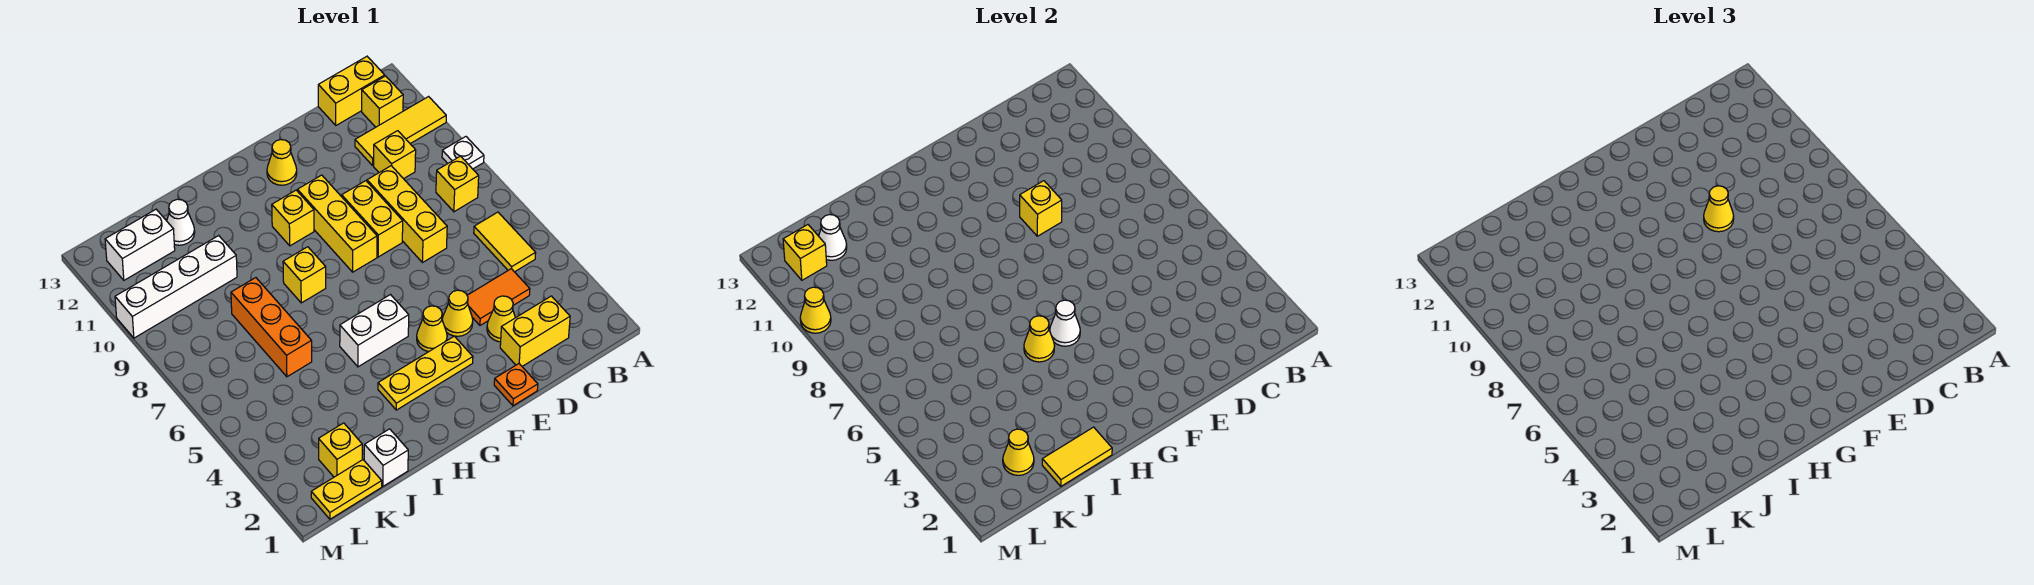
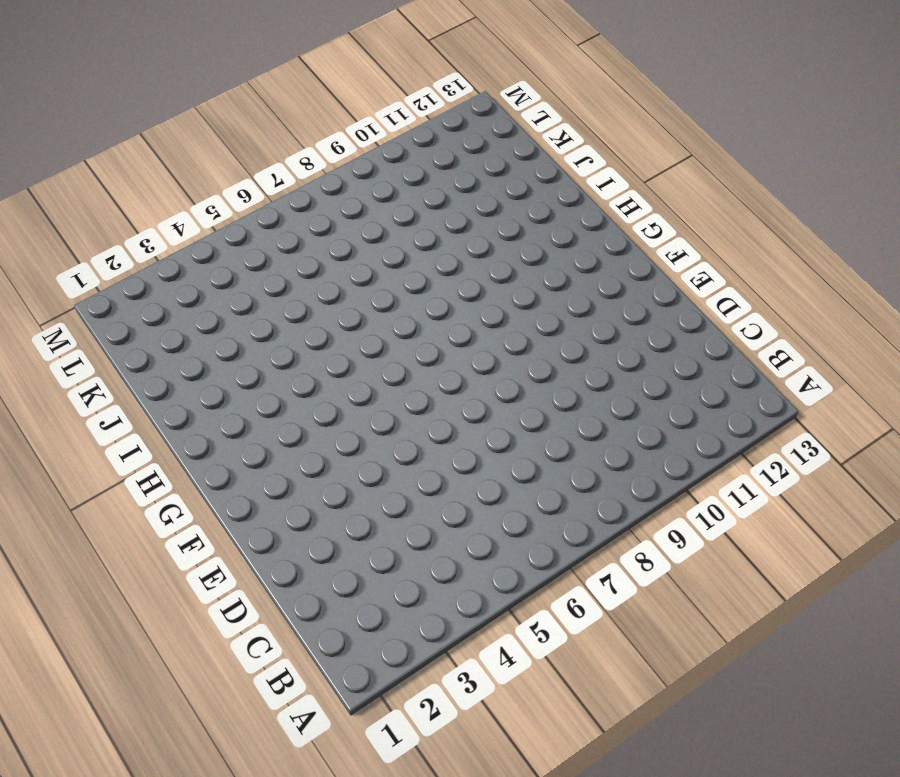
none -> white plate A9 level 1
none -> yellow tile A11:C11 level 1
none -> yellow tile B5:B6 level 1
none -> yellow brick B8 level 1

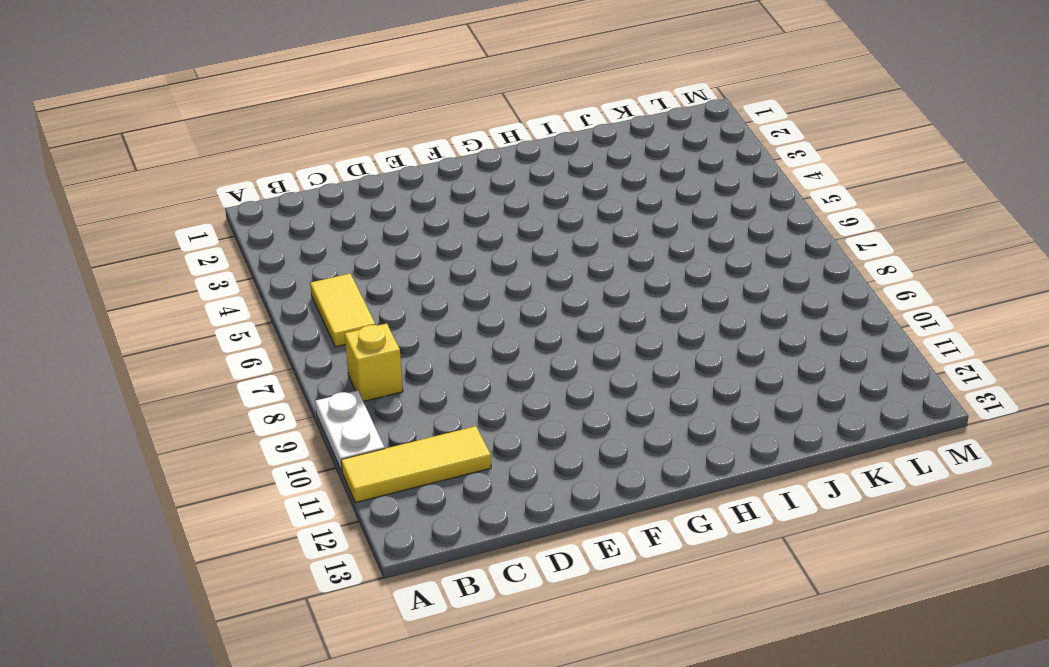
white plate A9:A10 level 1 -> white plate A9 level 1
none -> yellow brick B12 level 1
none -> yellow brick B13:C13 level 1
none -> yellow brick C2:D2 level 1
none -> orange tile C4:D4 level 1

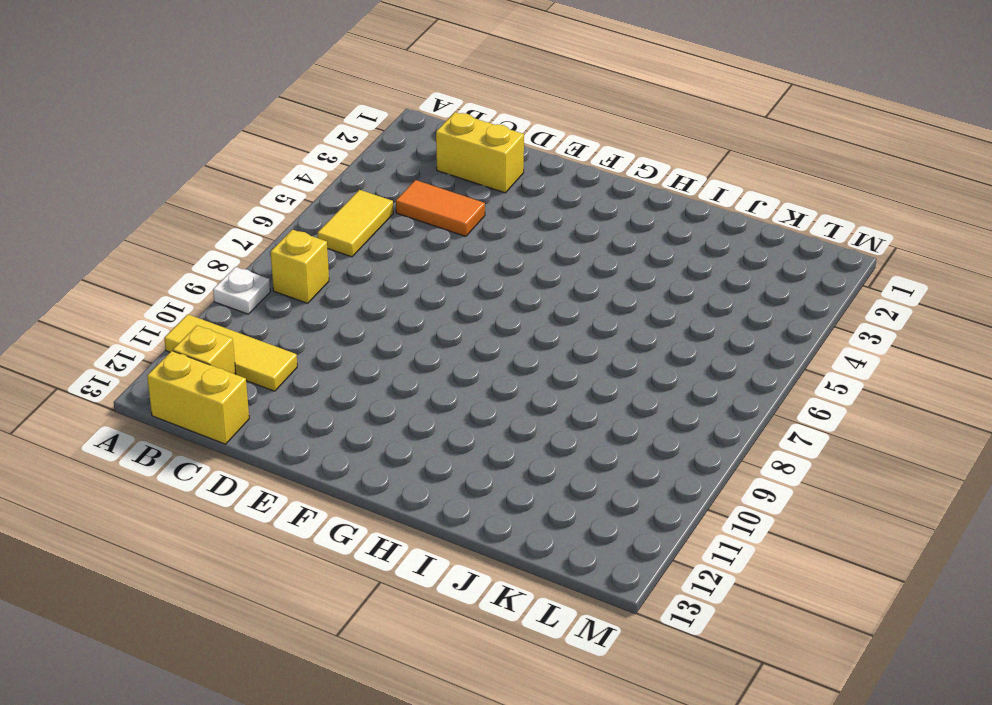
none -> yellow brick C10 level 1
none -> yellow cone D3 level 1
none -> yellow brick D7:D9 level 1
none -> orange plate E1 level 1

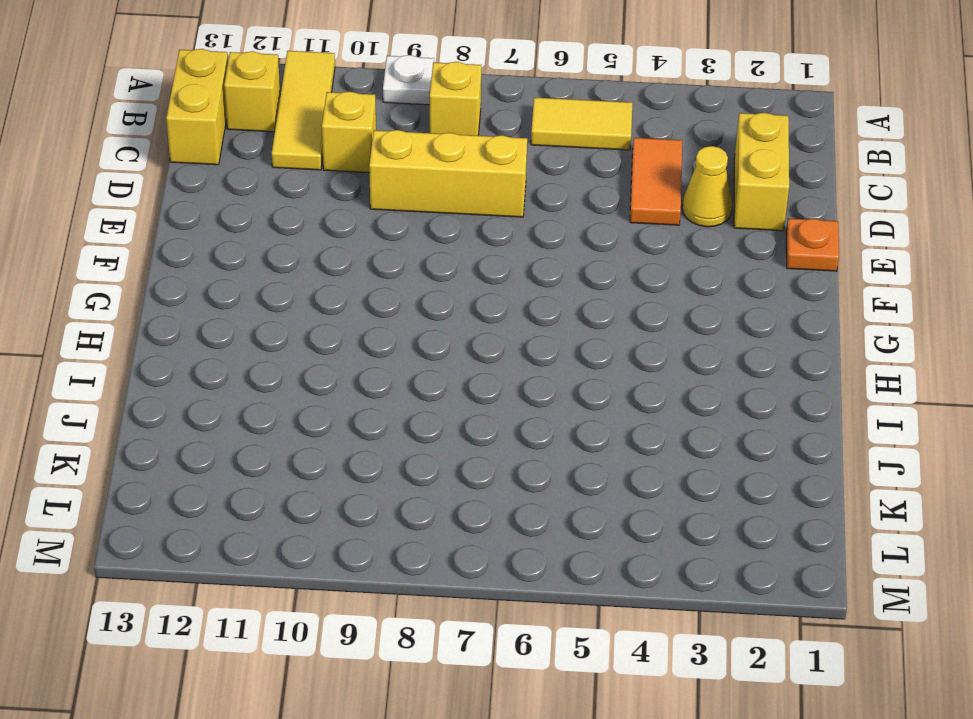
none -> yellow cone E4 level 1
none -> yellow brick E8:E9 level 1
none -> yellow plate F3:H3 level 1
none -> yellow cone F4 level 1

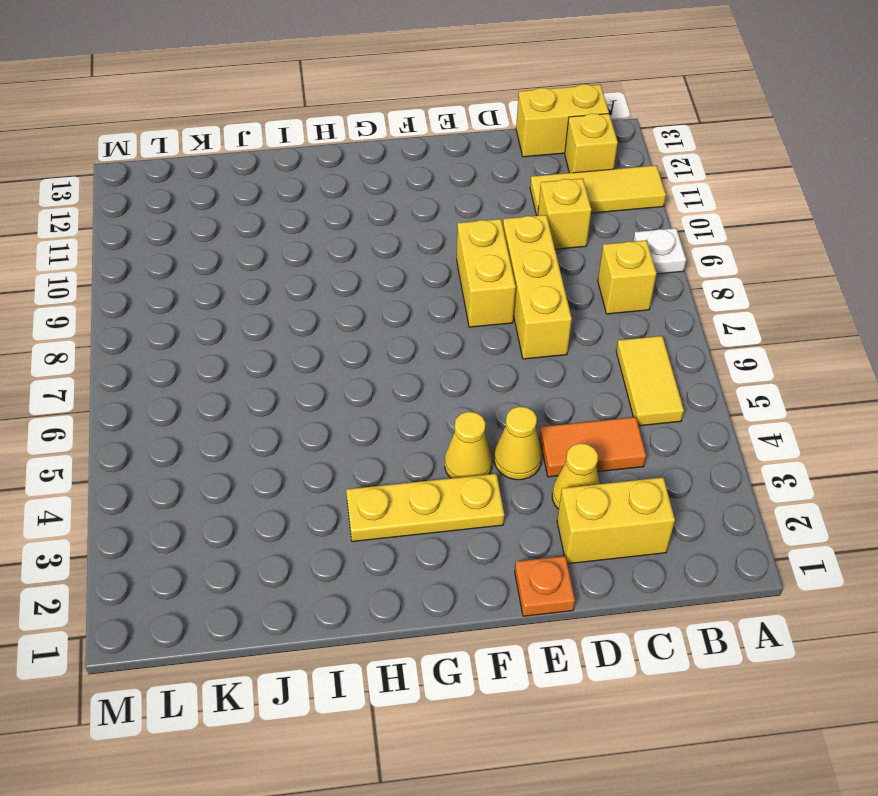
none -> yellow brick F8:F10 level 1
none -> yellow cone F12 level 1
none -> white brick G5:H5 level 1
none -> yellow brick G10 level 1

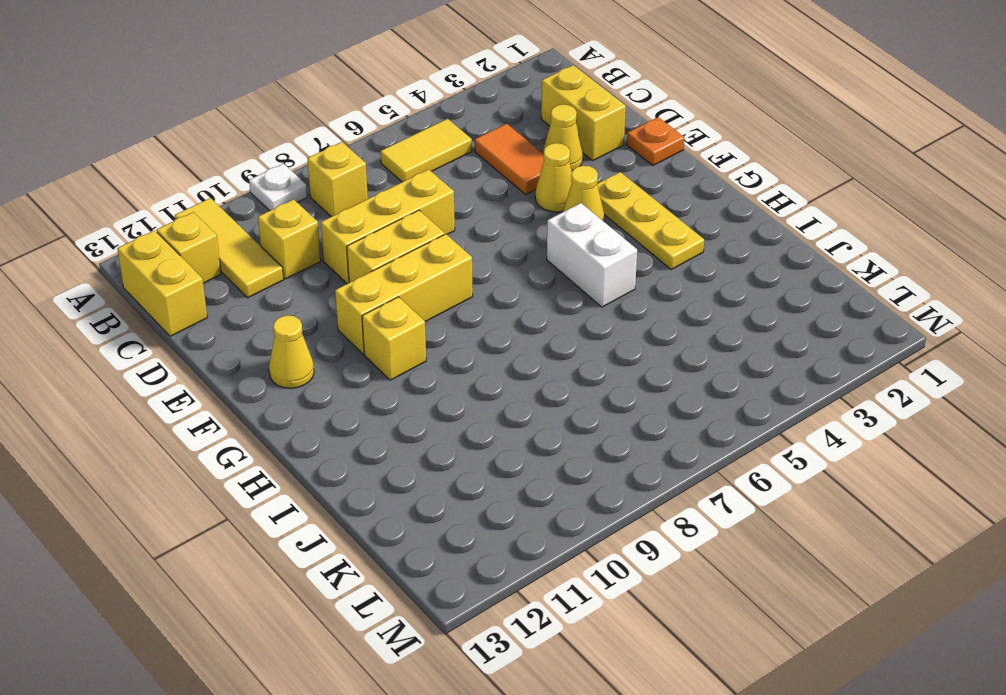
none -> yellow brick H8 level 1
none -> white brick J1 level 1
none -> orange brick J6:J8 level 1
none -> white brick J10:M10 level 1

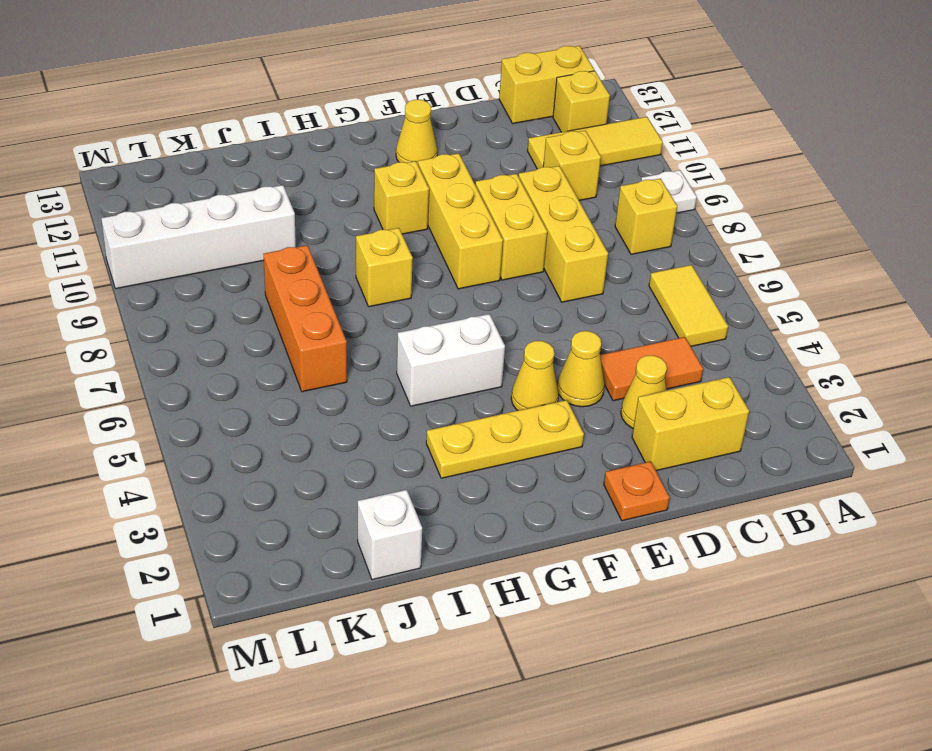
none -> white cone J12 level 1
none -> yellow plate K1:L1 level 1
none -> yellow brick K2 level 1
none -> white brick K12:L12 level 1

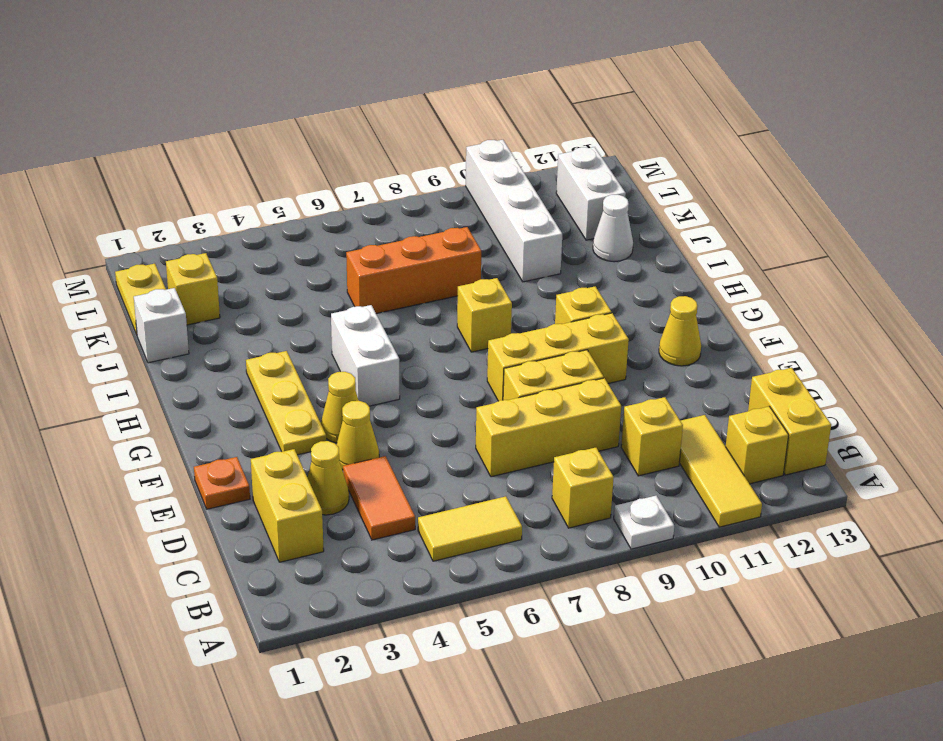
none -> yellow brick E9 level 2
none -> white cone G5 level 2
none -> yellow cone H5 level 2
none -> yellow tile I1:J1 level 2

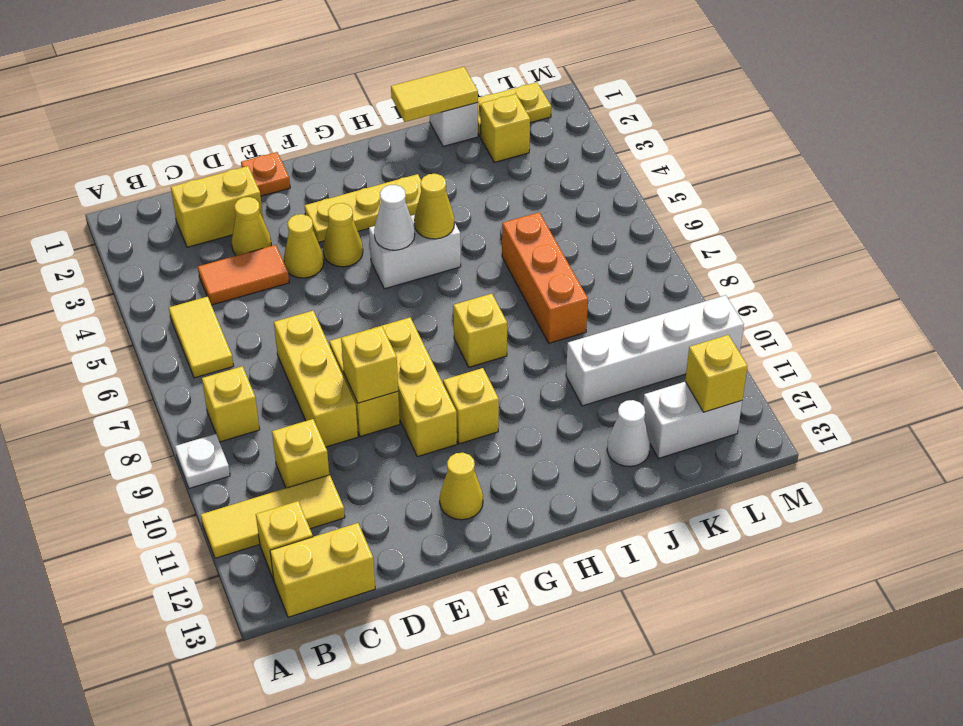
none -> yellow cone K2 level 2
none -> white cone K12 level 2
none -> yellow cone M10 level 2
none -> yellow cone E9 level 3

